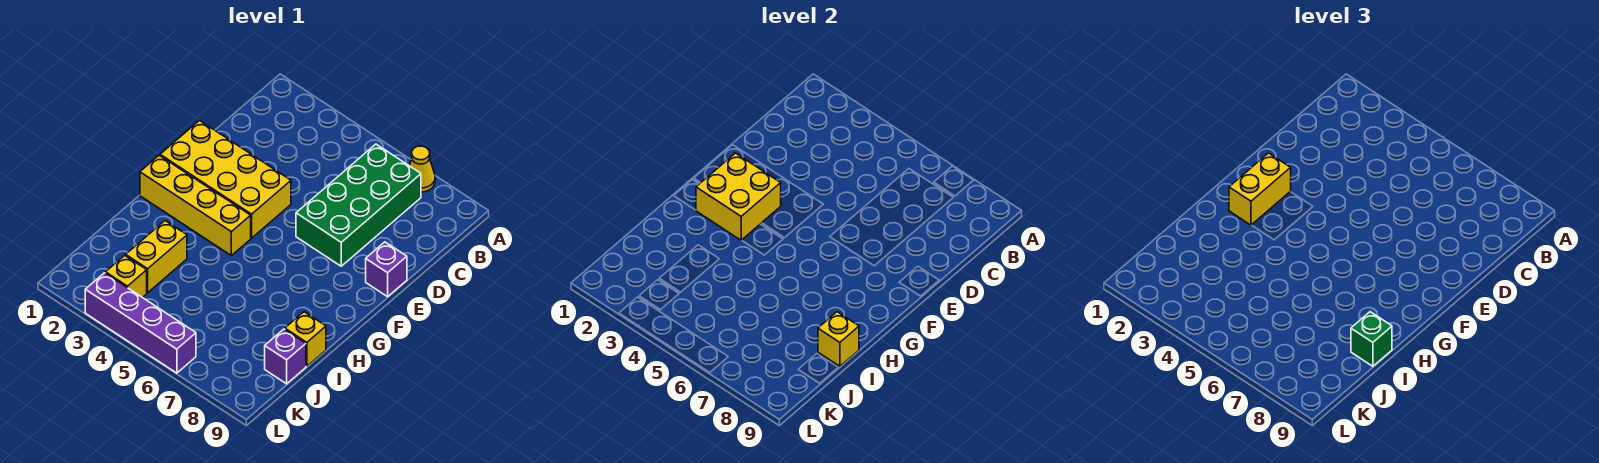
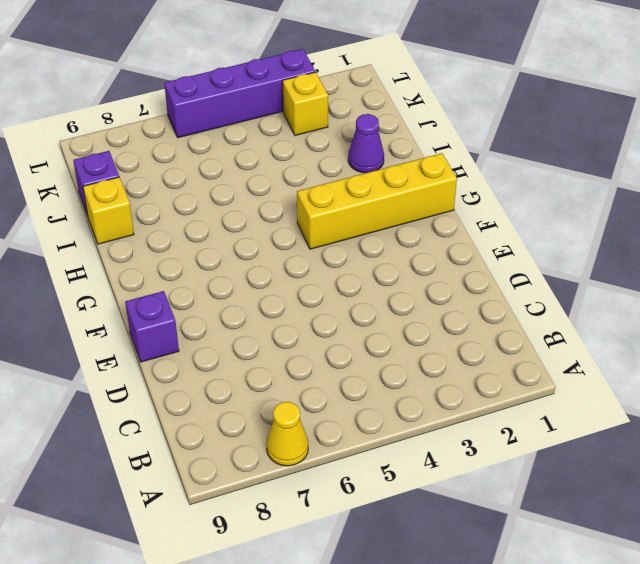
purple cone I2 level 1 -> none
none -> green brick B6:E7 level 1
none -> yellow brick E1:F4 level 1
none -> yellow brick I3:J3 level 1

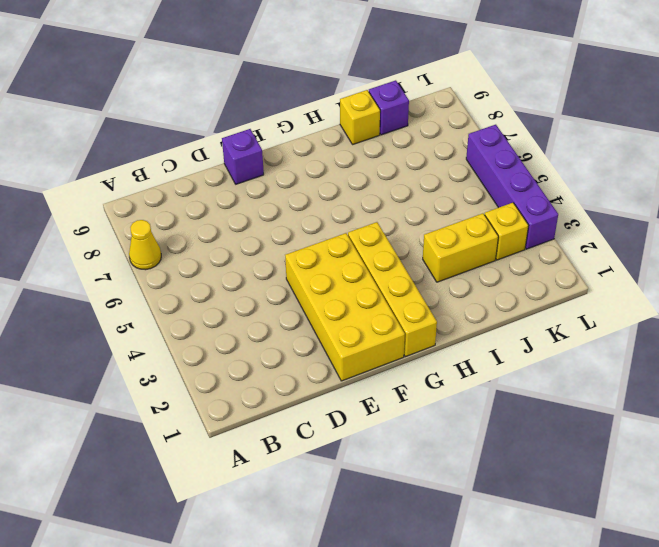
none -> green brick B6:E7 level 1
none -> yellow brick F2:G3 level 2
none -> yellow brick I9 level 2

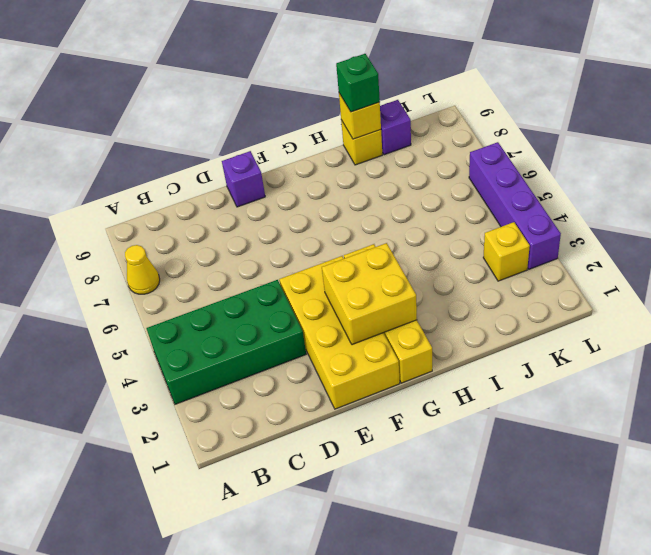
green brick A3:D4 level 1 -> green brick B6:E7 level 1
none -> yellow brick I3:J3 level 1
none -> yellow brick F2:G2 level 3

